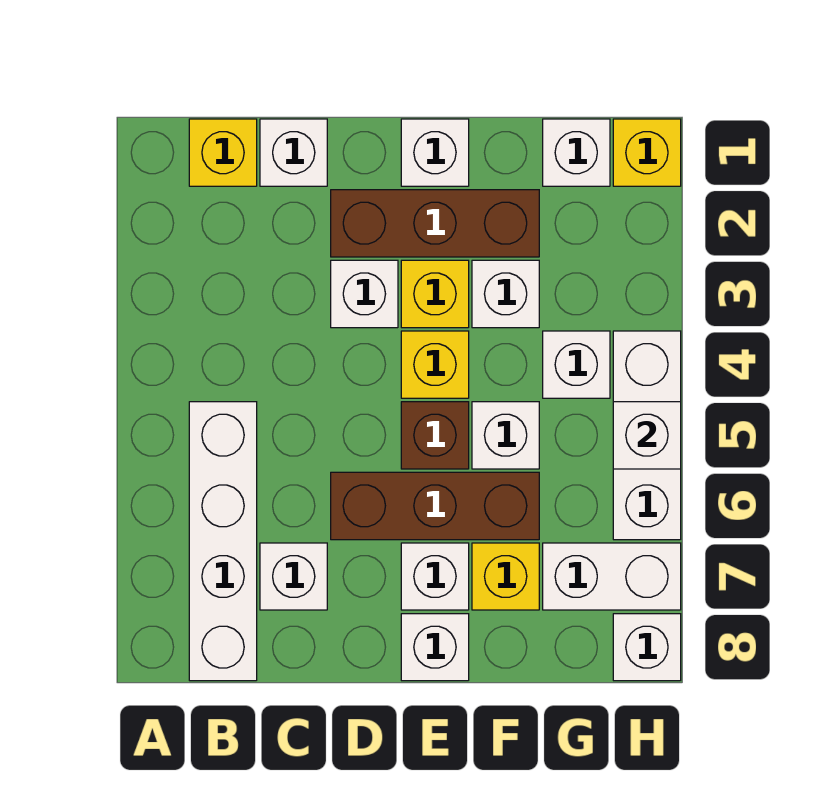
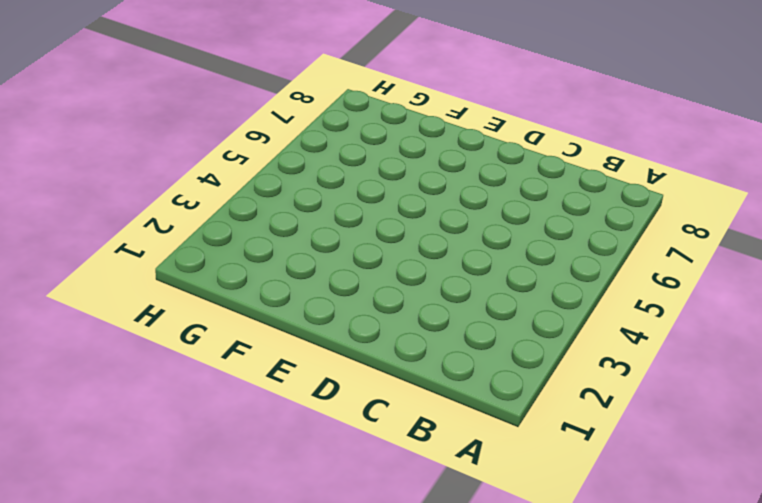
none -> yellow brick B1 level 1
none -> white brick B5:B8 level 1
none -> white brick C1 level 1

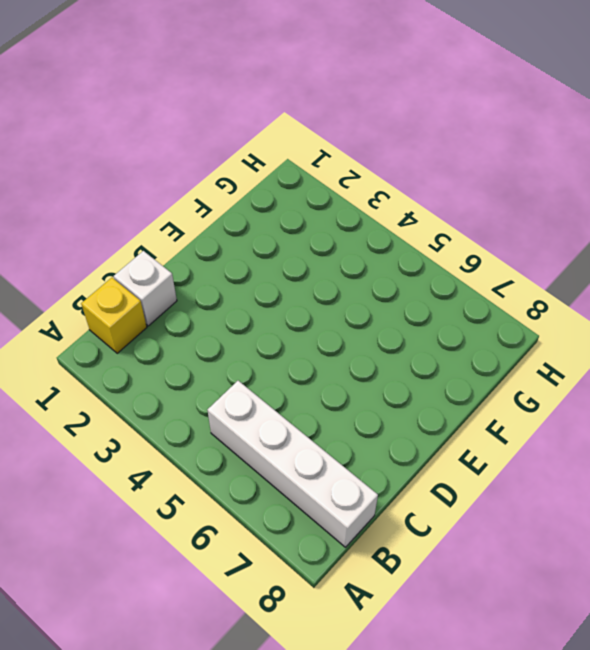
none -> white brick C7 level 1
none -> brown brick D2:F2 level 1
none -> white brick D3 level 1

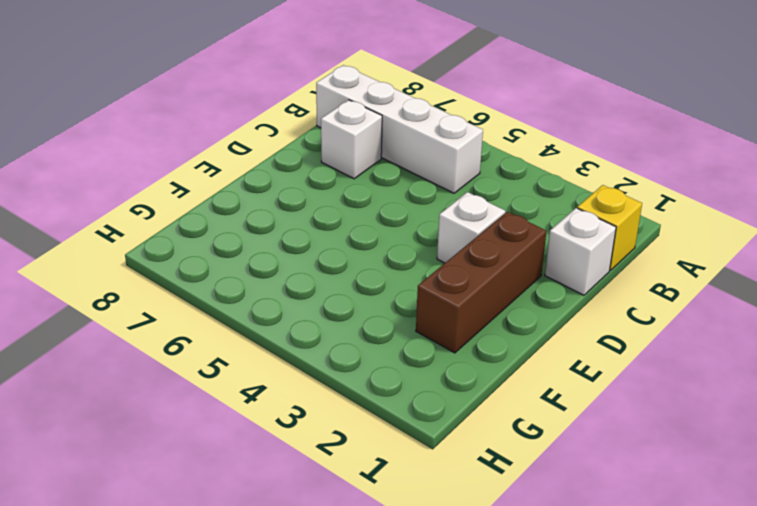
none -> brown brick D6:F6 level 1
none -> white brick E1 level 1
none -> yellow brick E3 level 1

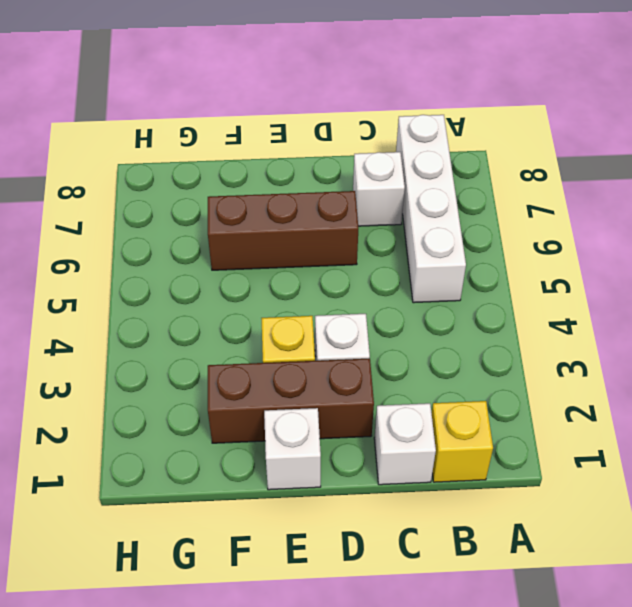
none -> yellow brick E4 level 1
none -> brown brick E5 level 1
none -> white brick E7 level 1

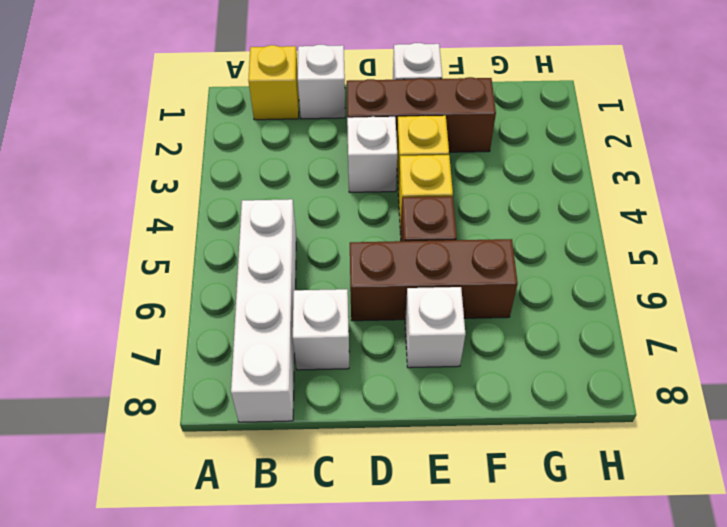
none -> white brick E8 level 1
none -> white brick F3 level 1
none -> white brick F5 level 1

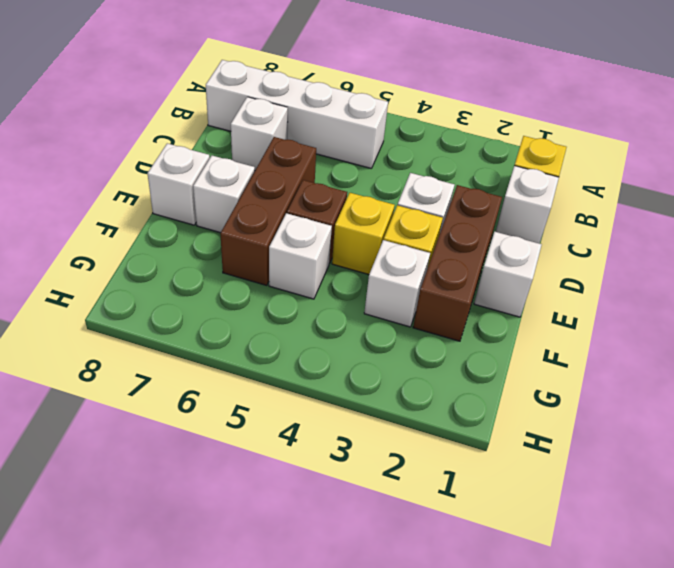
none -> yellow brick F7 level 1
none -> white brick G1 level 1
none -> white brick G4 level 1

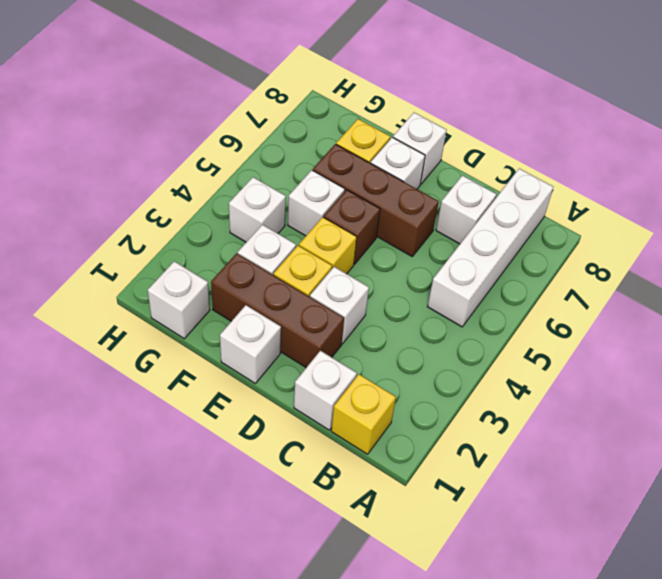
none -> white brick G7:H7 level 1
none -> yellow brick H1 level 1
none -> white brick H4:H6 level 1

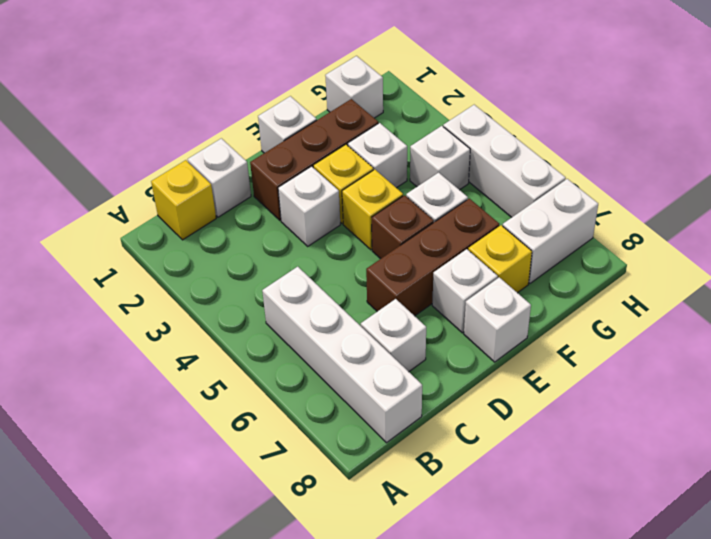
none -> yellow brick H1 level 1
none -> white brick H8 level 1
none -> white brick H5 level 2

